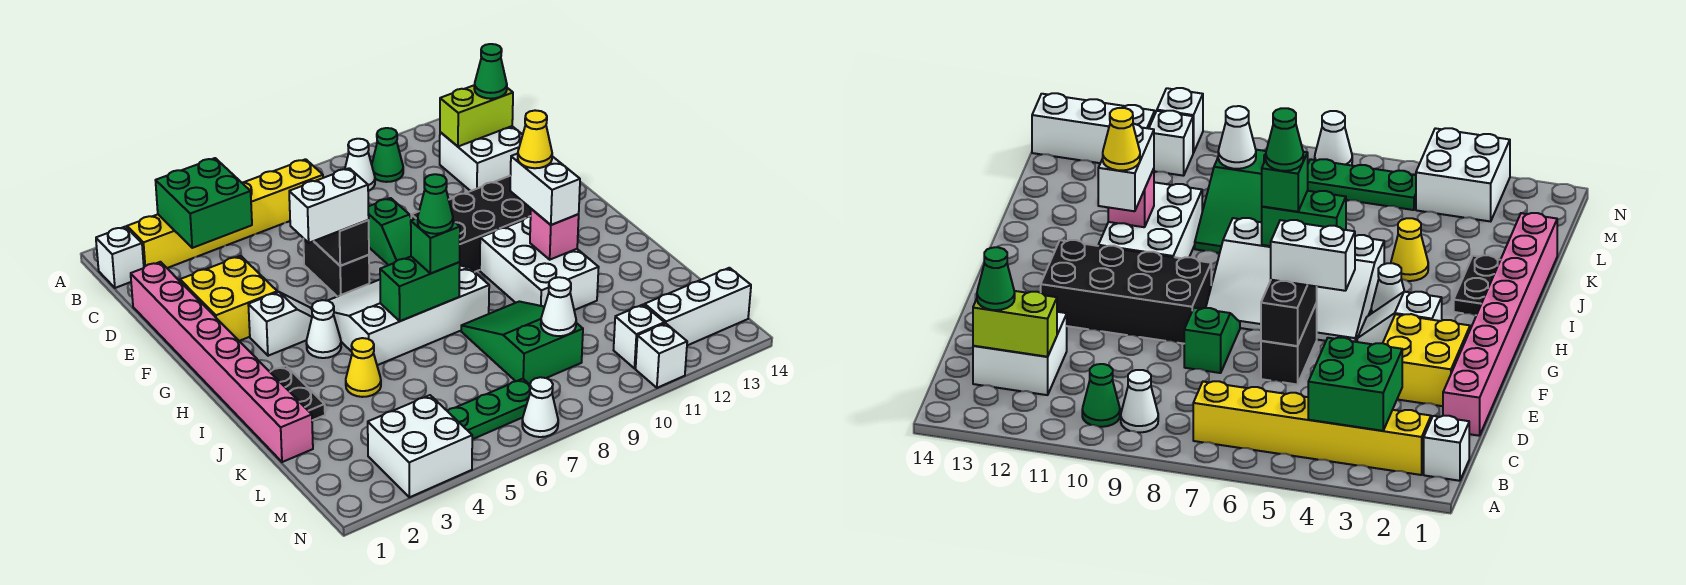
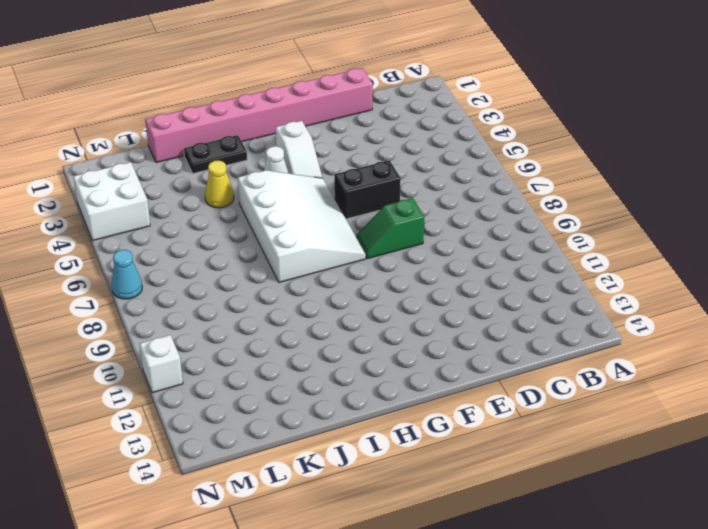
cyan cone N7 level 1 -> white cone N7 level 1
none -> white brick B1 level 1
none -> yellow brick B2:B7 level 1
none -> white cone B9 level 1
none -> green cone B10 level 1

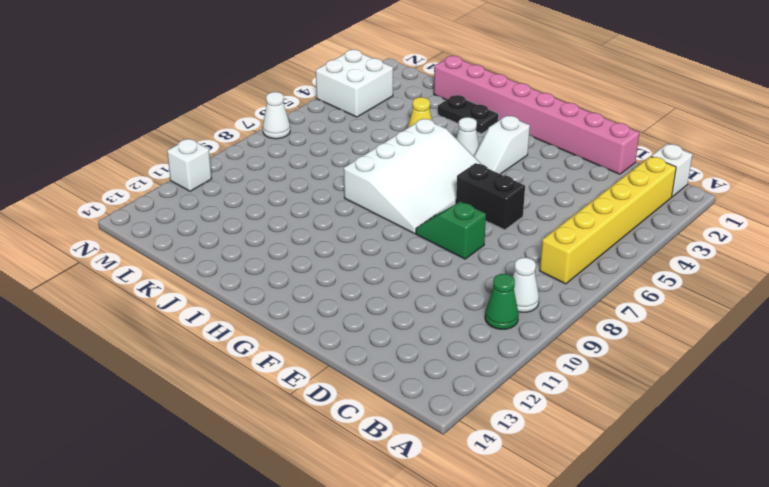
none -> white brick C12:D13 level 1
none -> yellow brick E2:F3 level 1
none -> black brick F9:G12 level 1
none -> white brick H10:J11 level 1

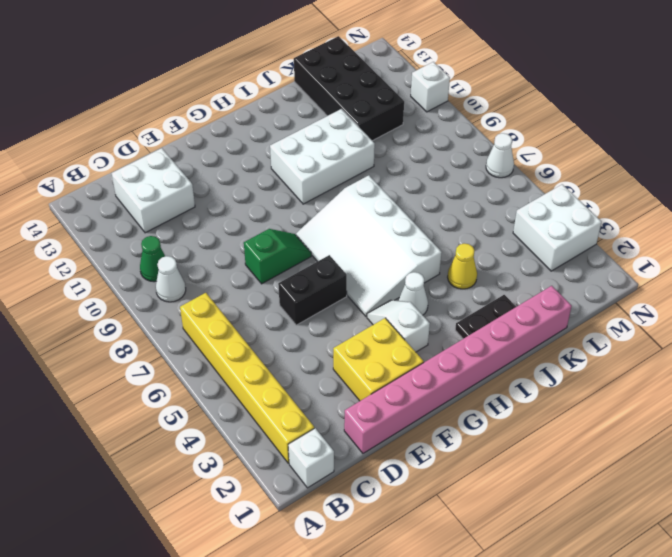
black brick K11:L14 level 1 -> black brick F9:G12 level 1
none -> green slope J8:L9 level 1 top L
none -> green plate M5:M7 level 1
none -> white brick M11 level 1
none -> white brick M12:M14 level 1

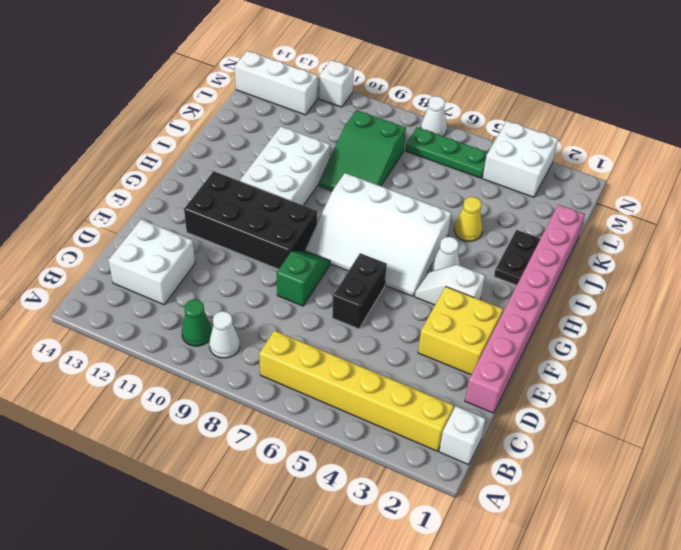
none -> white brick M11 level 1
none -> green brick B3:C4 level 2
none -> lime brick C12:C13 level 2
none -> black brick E6:F6 level 2

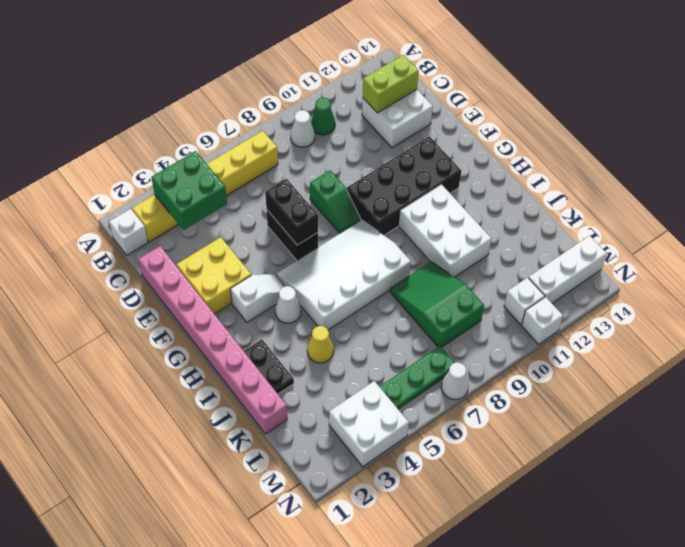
none -> green brick I6:I7 level 2
none -> pink brick I11 level 2
none -> white cone L9 level 2
none -> green cone C13 level 3

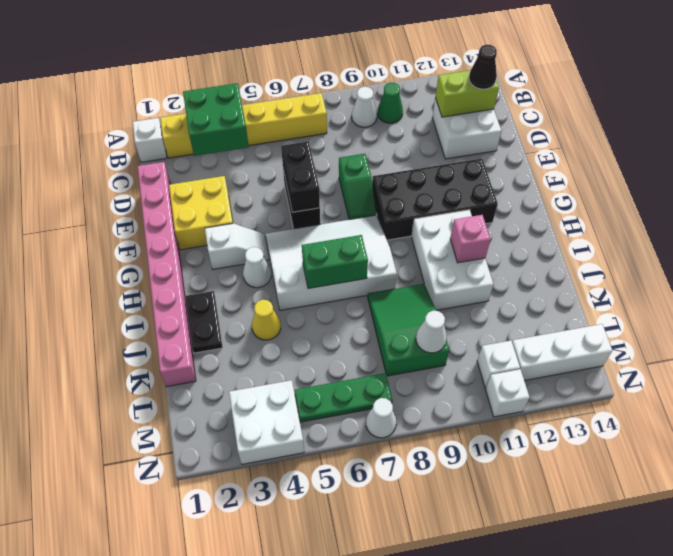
black cone C13 level 3 -> green cone C13 level 3
none -> white brick F5:F6 level 3
none -> white brick H11:I11 level 3
none -> green brick I7 level 3
none -> yellow cone H11 level 4

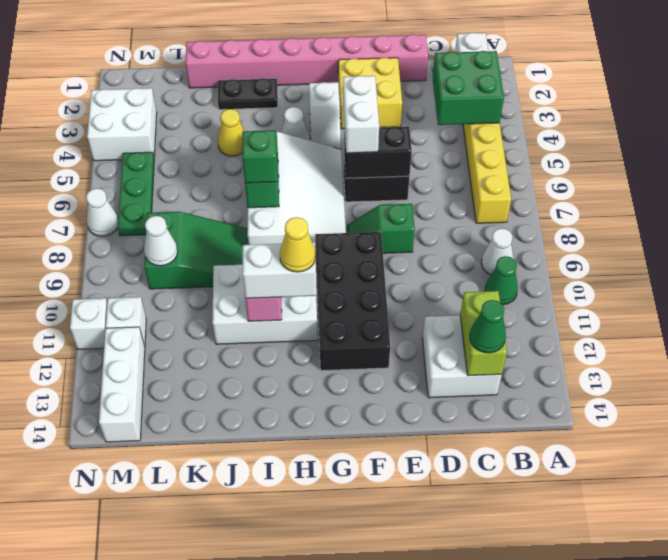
none -> green cone I7 level 4

